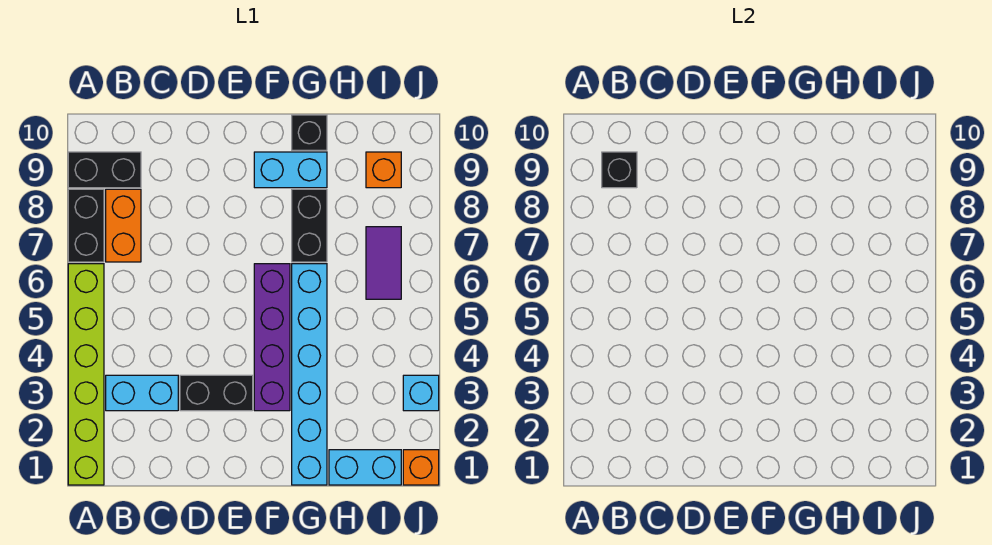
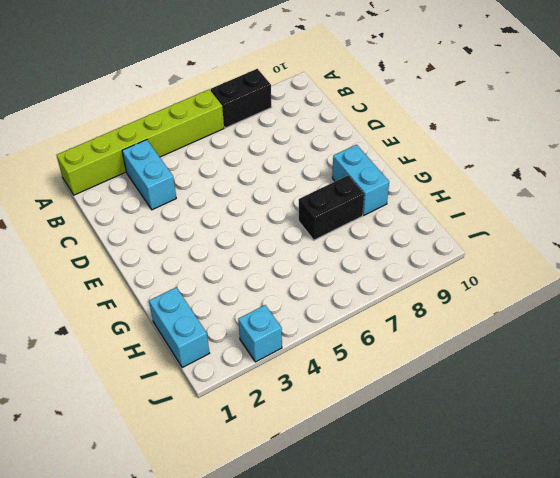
none -> black brick A9:B9 level 1
none -> orange brick B7:B8 level 1
none -> black brick D3:E3 level 1

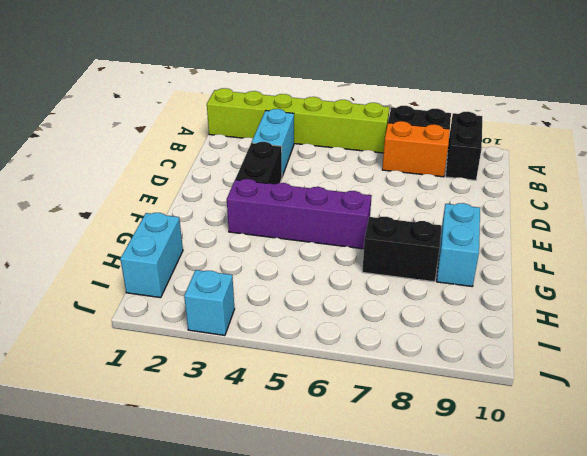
none -> cyan brick G1:G6 level 1
none -> black brick G10 level 1
none -> purple tile I6:I7 level 1

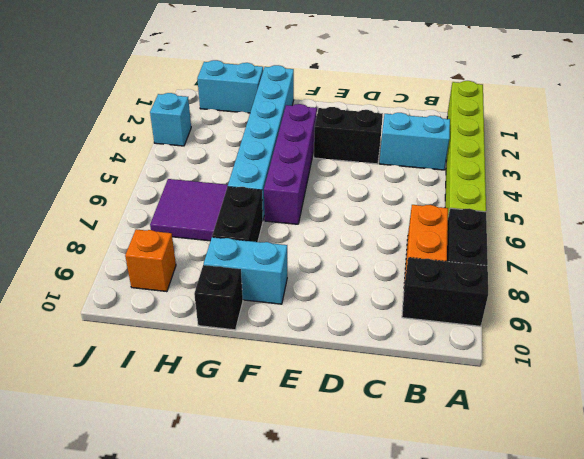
purple tile H6:I7 level 1 -> purple tile I6:I7 level 1
none -> orange brick J1 level 1
none -> black brick B9 level 2

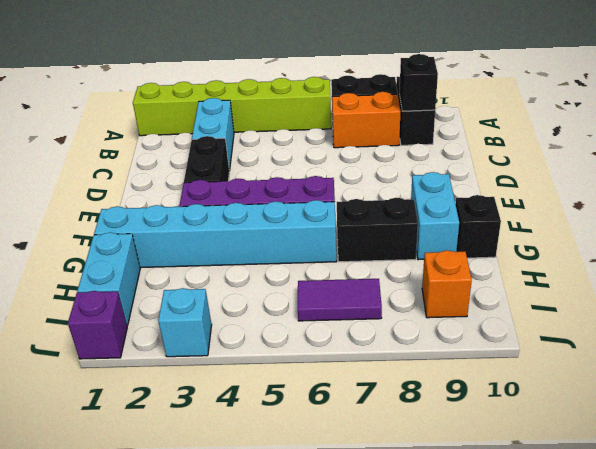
purple brick J1 level 1 -> orange brick J1 level 1

